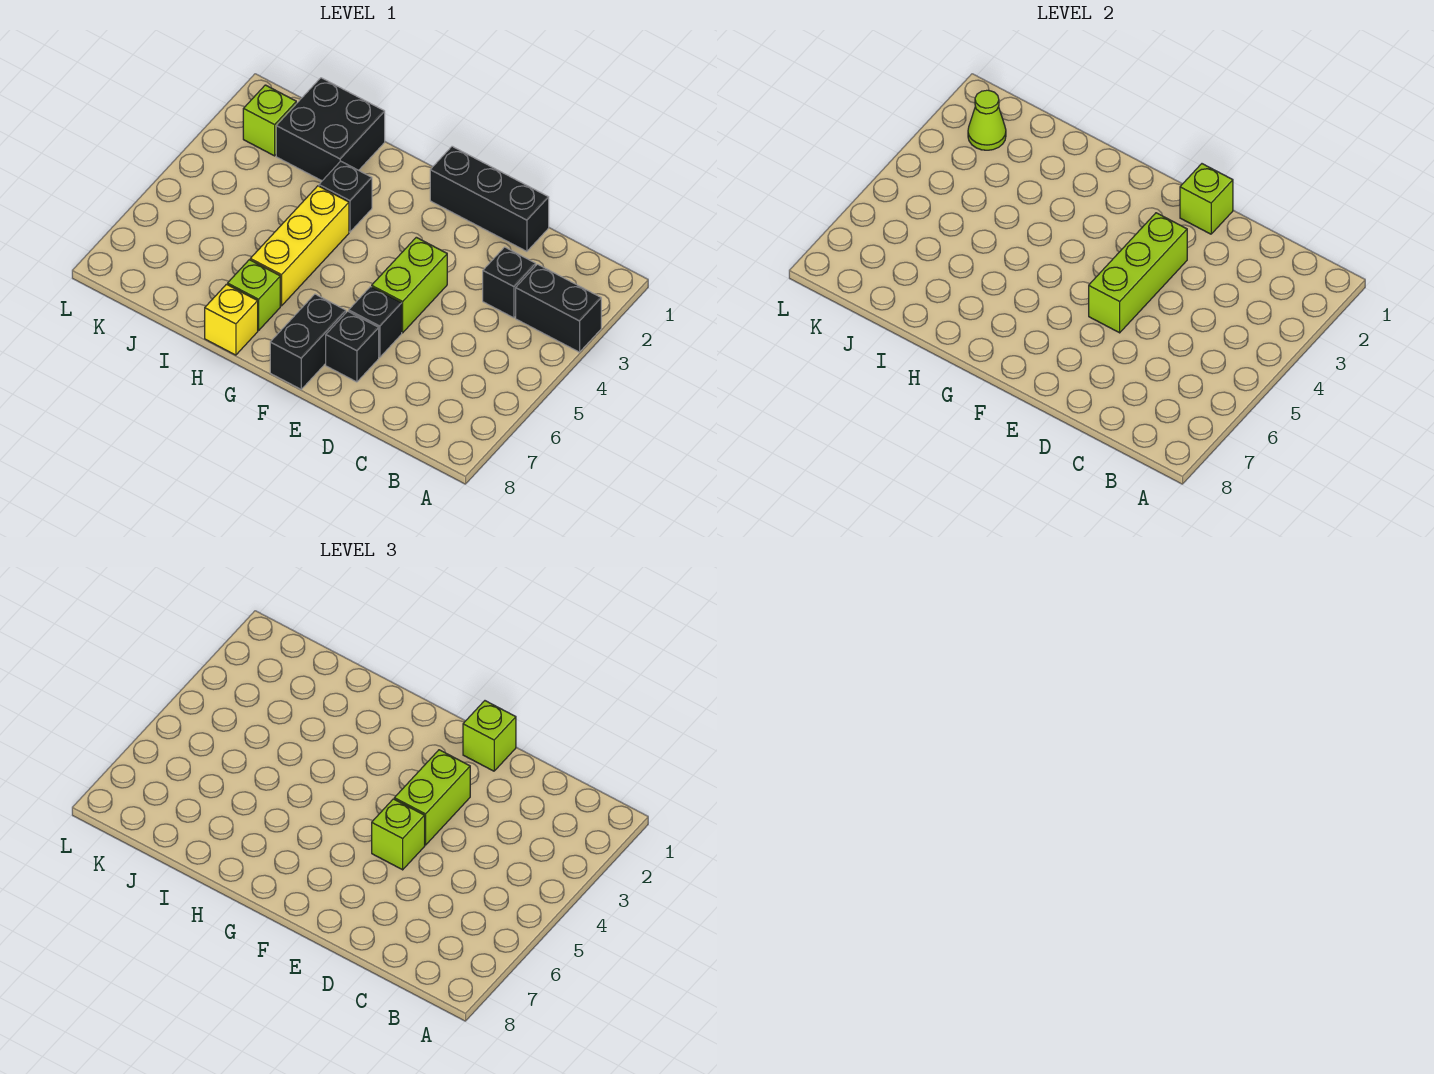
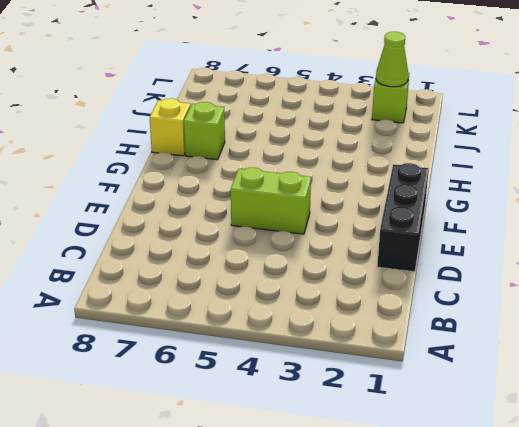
none -> black brick A3:B3 level 1
none -> black brick C3 level 1
none -> black brick E6 level 1

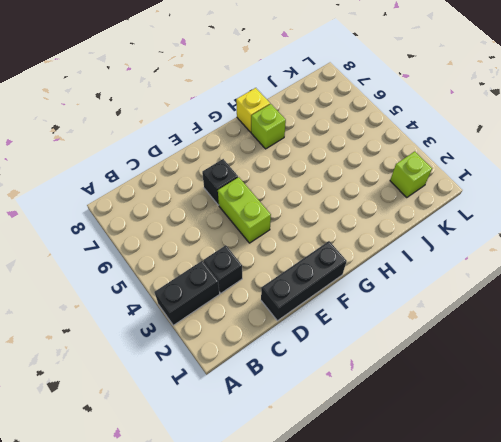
none -> black brick E7 level 1
none -> black brick F7:F8 level 1
none -> black brick H3 level 1

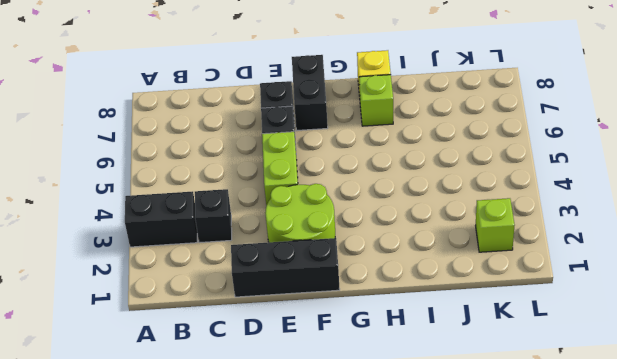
lime round brick E2:F3 level 1 -> none
none -> black brick H3 level 1
none -> yellow brick H4:H6 level 1
none -> black brick I1:J2 level 1

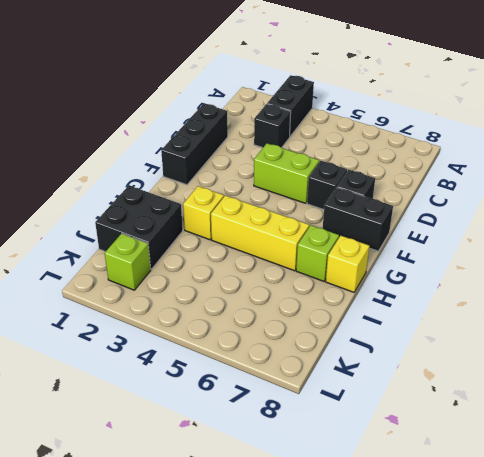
yellow brick H3 level 1 -> black brick H3 level 1
none -> lime brick E1 level 2
none -> lime brick E3:E5 level 2
none -> lime cone K2 level 2

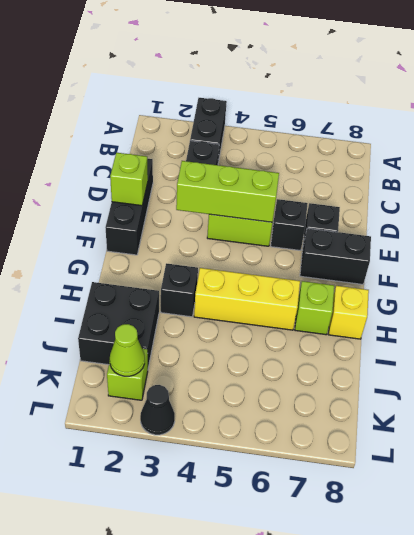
black cone L3 level 1 -> none
none -> lime brick E1 level 3
none -> lime brick E3:E4 level 3
none -> lime brick E5 level 3

